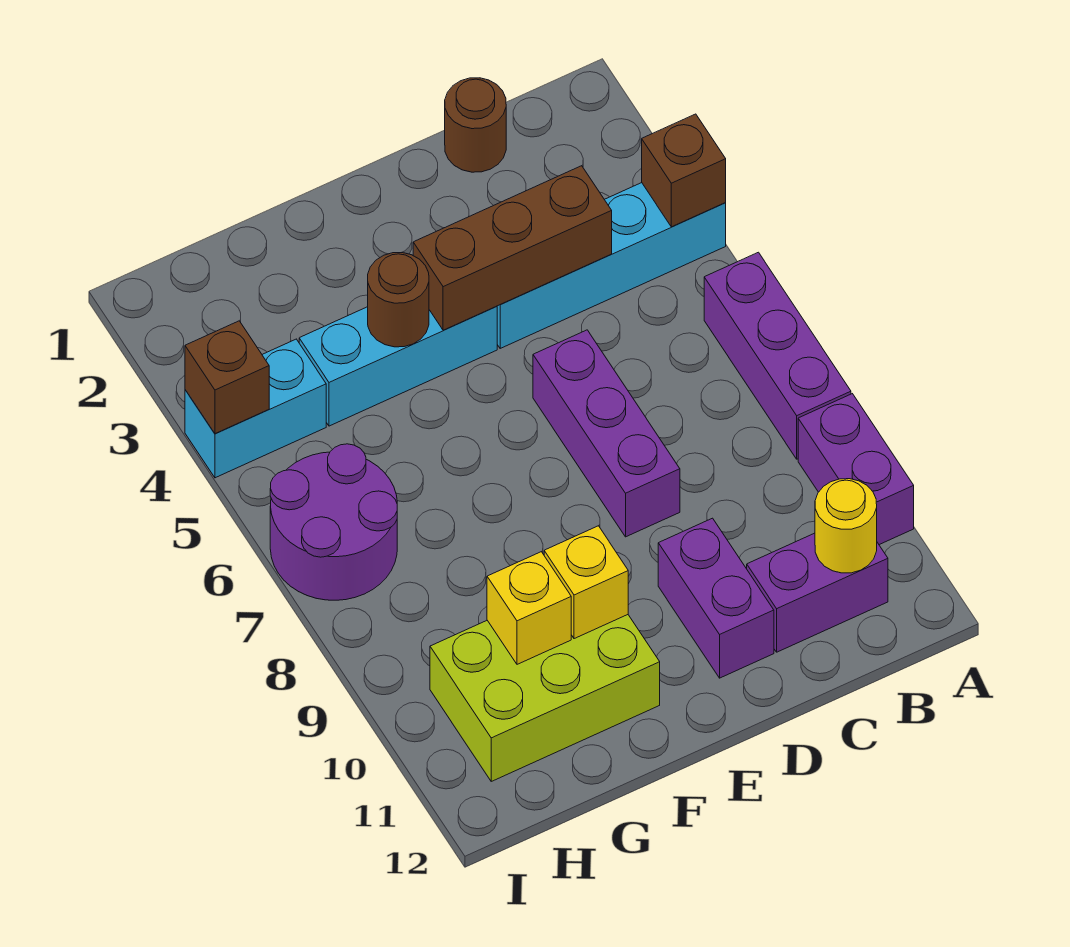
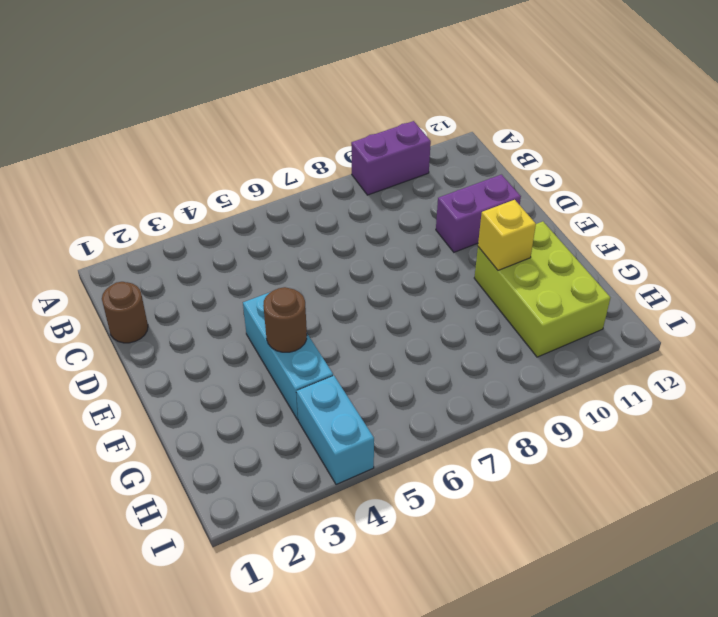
none -> cyan brick A4:D4 level 1
none -> purple brick A6:A8 level 1
none -> purple brick B11:C11 level 1

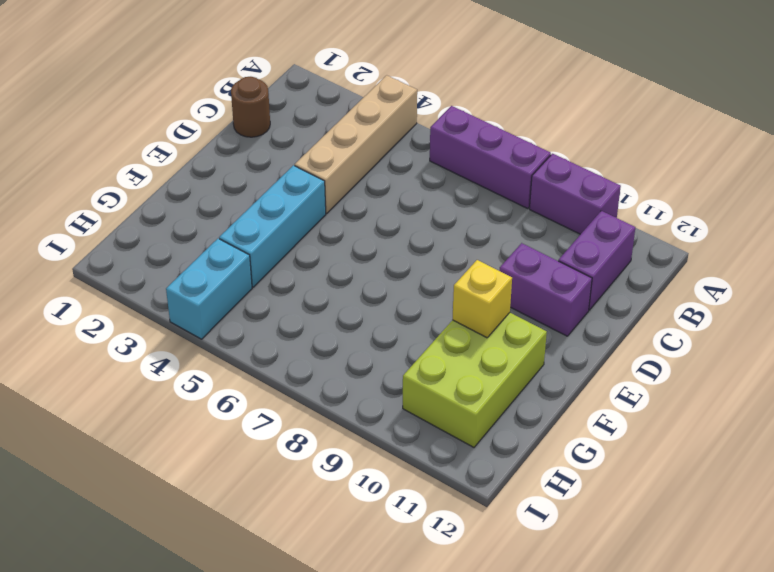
tan brick A4:D4 level 1 -> cyan brick A4:D4 level 1
none -> purple brick D6:D8 level 1
none -> purple round brick H6:I7 level 1
none -> brown brick A4 level 2

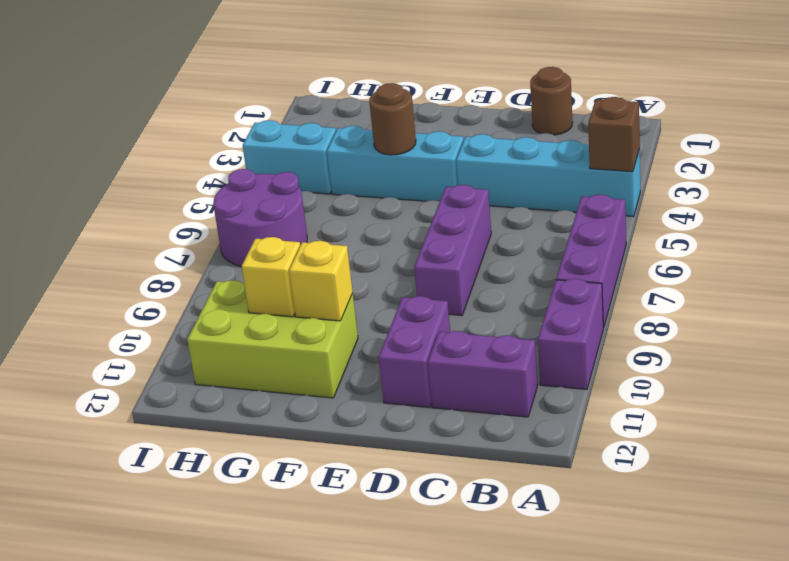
none -> yellow round brick B11 level 2
none -> brown brick C4:E4 level 2
none -> brown brick I4 level 2

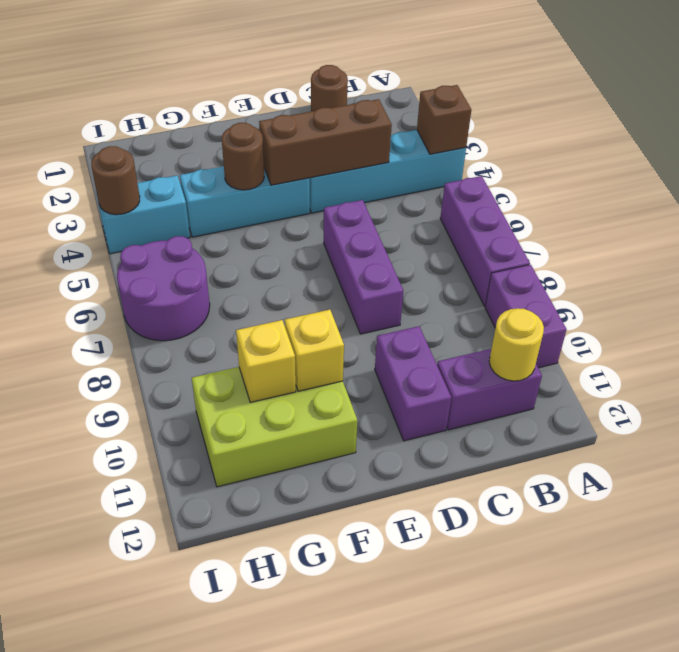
brown round brick I4 level 2 -> brown brick I4 level 2

